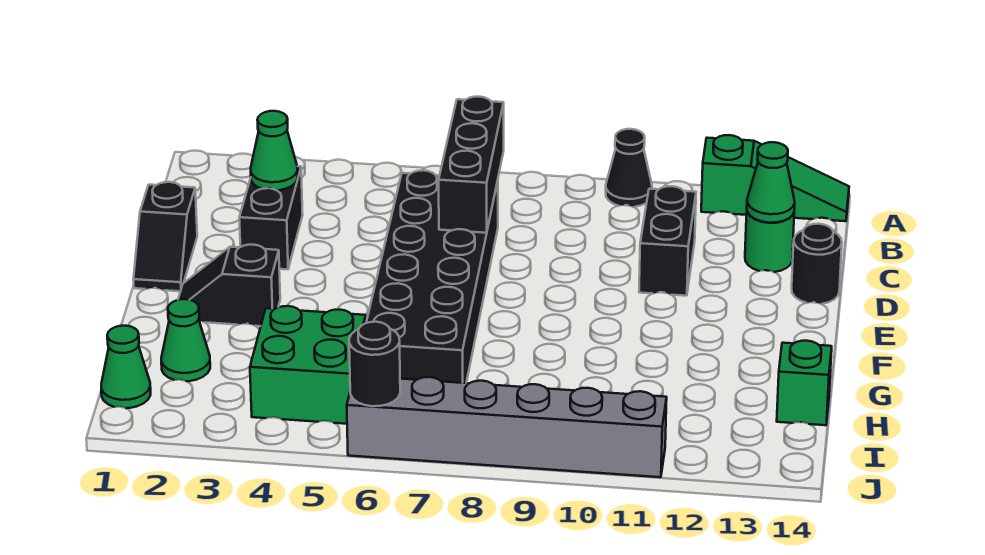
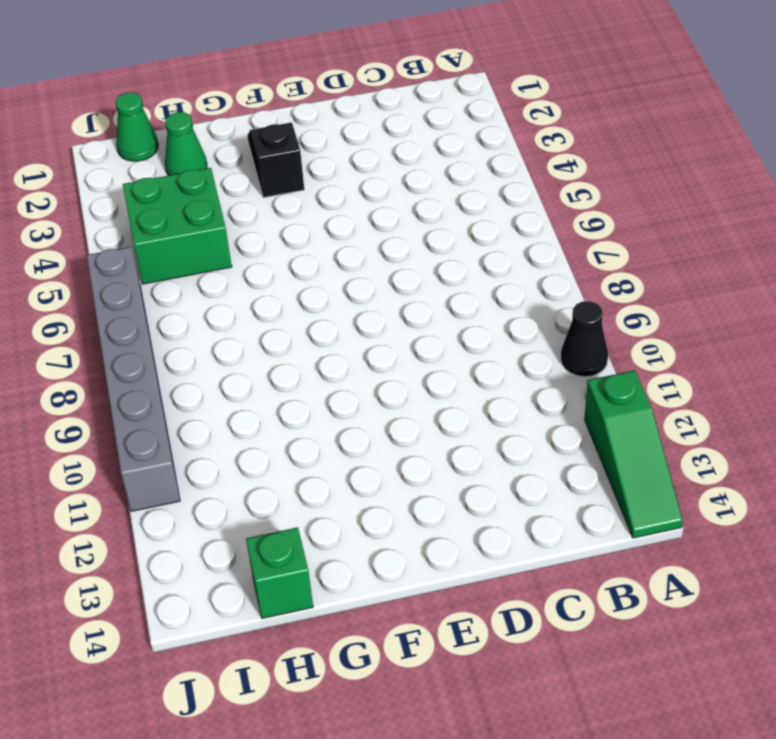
none -> black brick C3:D3 level 1
none -> black brick C6:H7 level 1
none -> black brick C11:D11 level 1

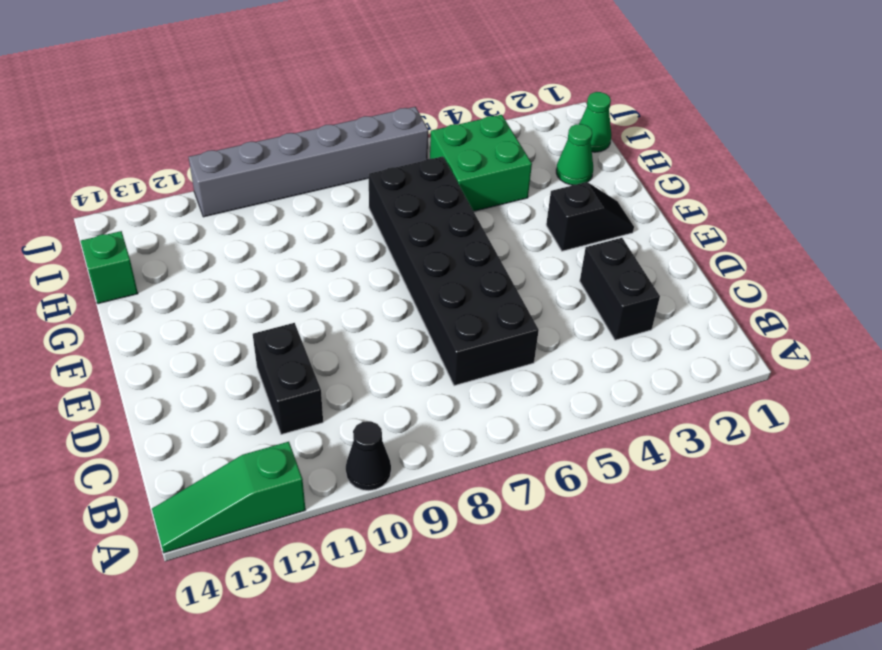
none -> green round brick C13 level 1
none -> black slope D1:E1 level 1 top D
none -> black round brick D14 level 1

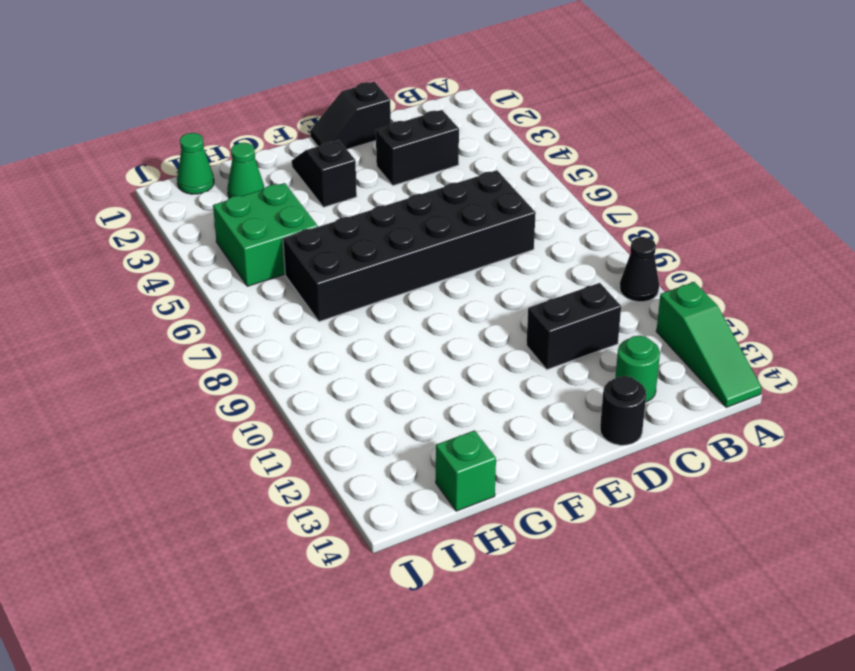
none -> grey brick J6:J11 level 1
none -> black brick B7:D7 level 2
none -> green cone C3 level 2

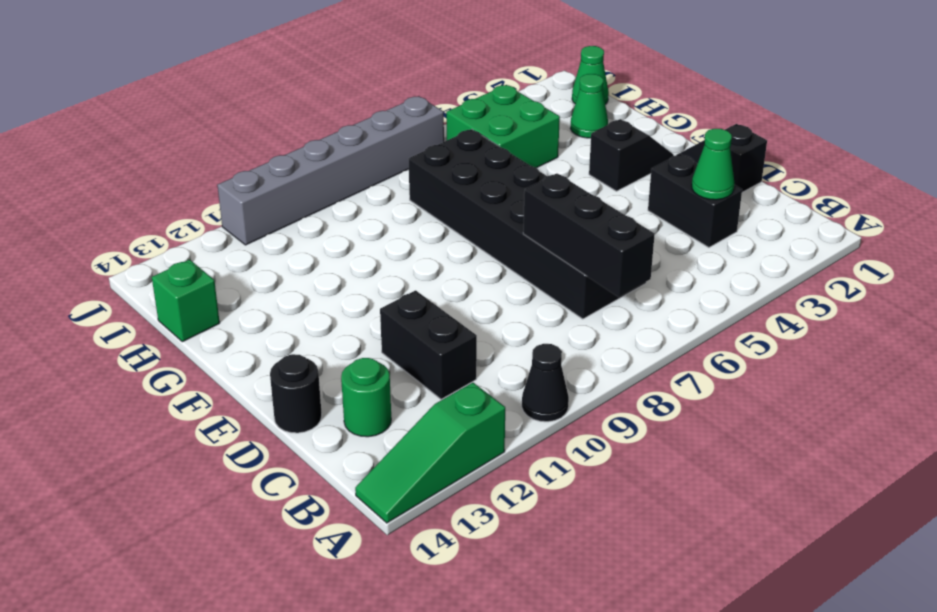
none -> green cone C13 level 2
none -> black round brick J6 level 2

